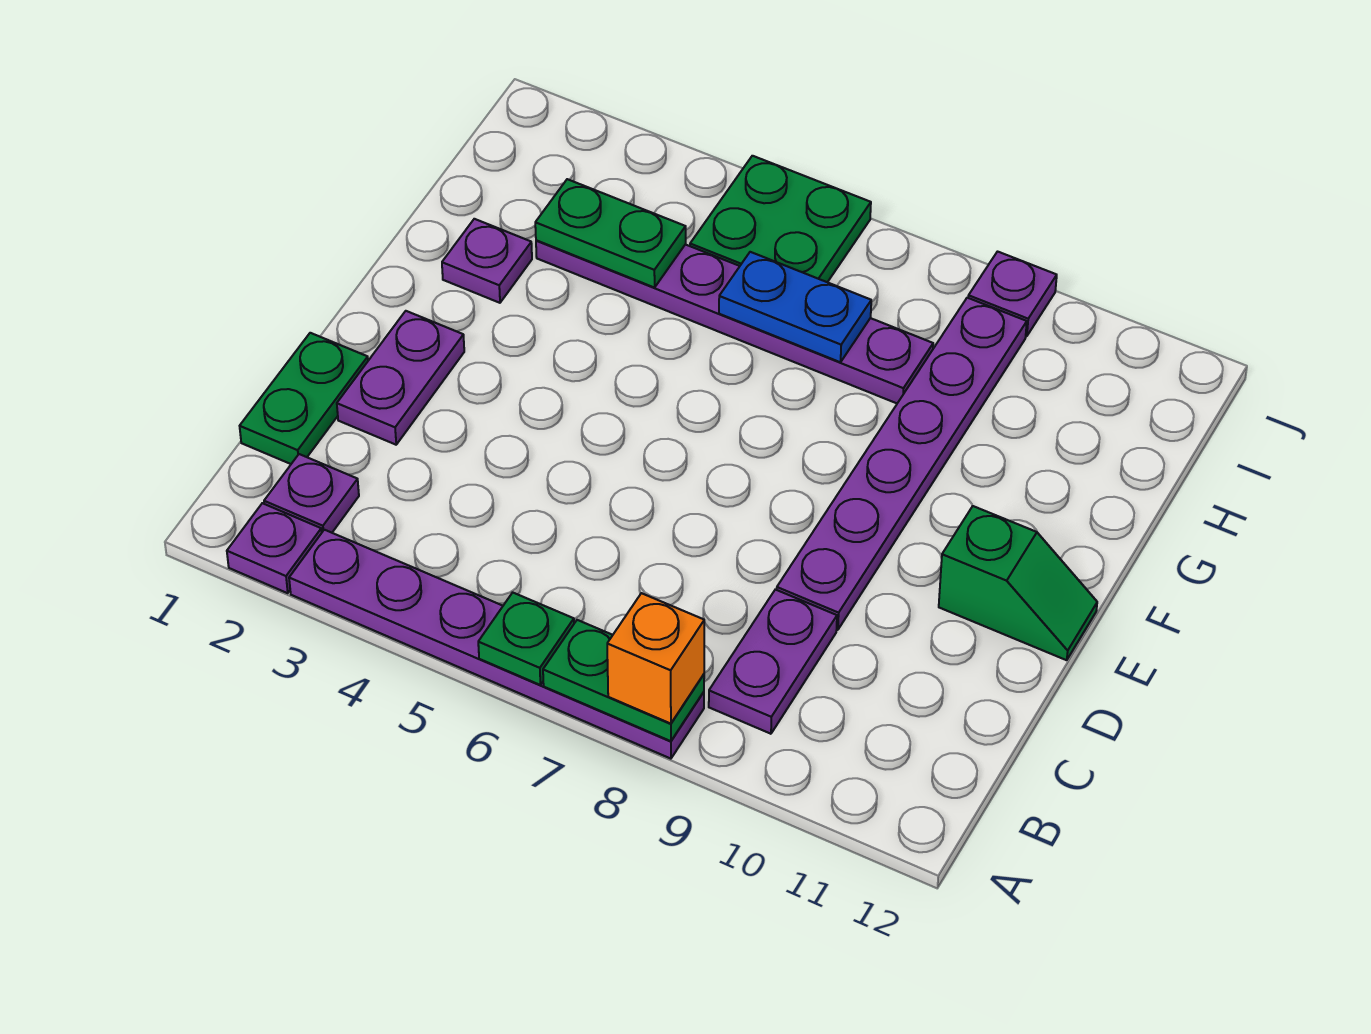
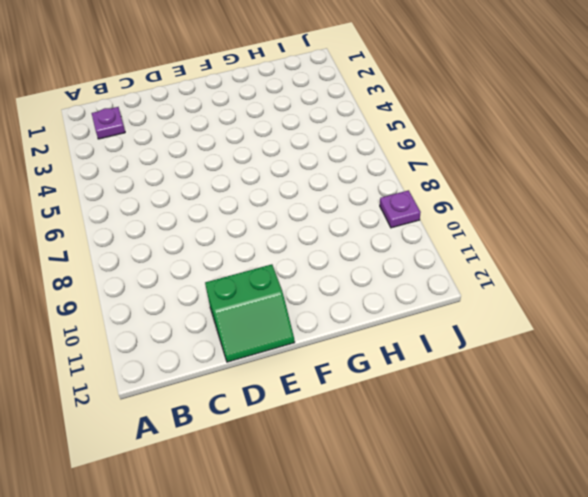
green slope D11:E12 level 1 top 11 -> green slope E11:E12 level 1 top 11
none -> purple plate A2 level 1
none -> purple plate A3:A8 level 1
none -> purple plate B9:C9 level 1

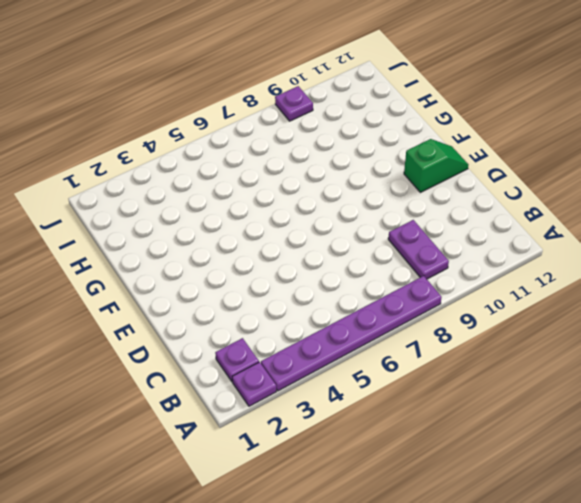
none -> green plate C1:D1 level 1
none -> purple plate D2:E2 level 1
none -> purple plate D9:I9 level 1

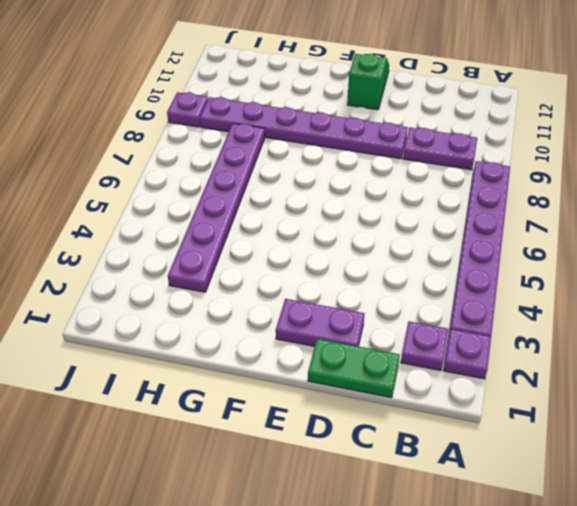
none -> purple plate G2 level 1
none -> green plate I5:J6 level 1
none -> green plate A6 level 2

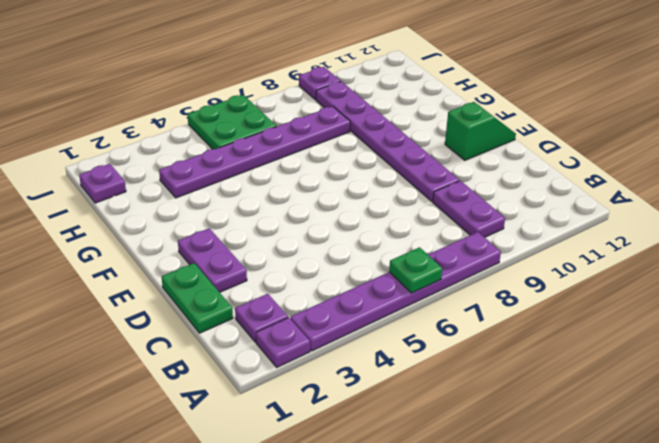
purple plate I1 level 1 -> purple plate G2 level 1
none -> green plate A7:A8 level 2
none -> green plate H3:H4 level 2
none -> blue plate H6:H7 level 2

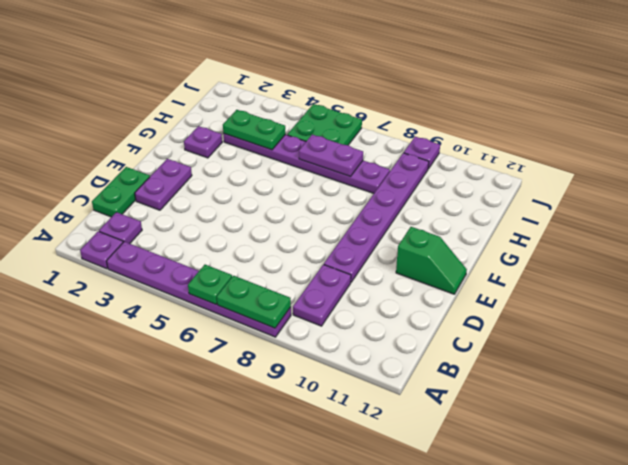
purple plate H6:H7 level 2 -> blue plate H6:H7 level 2
none -> orange brick A8 level 3

